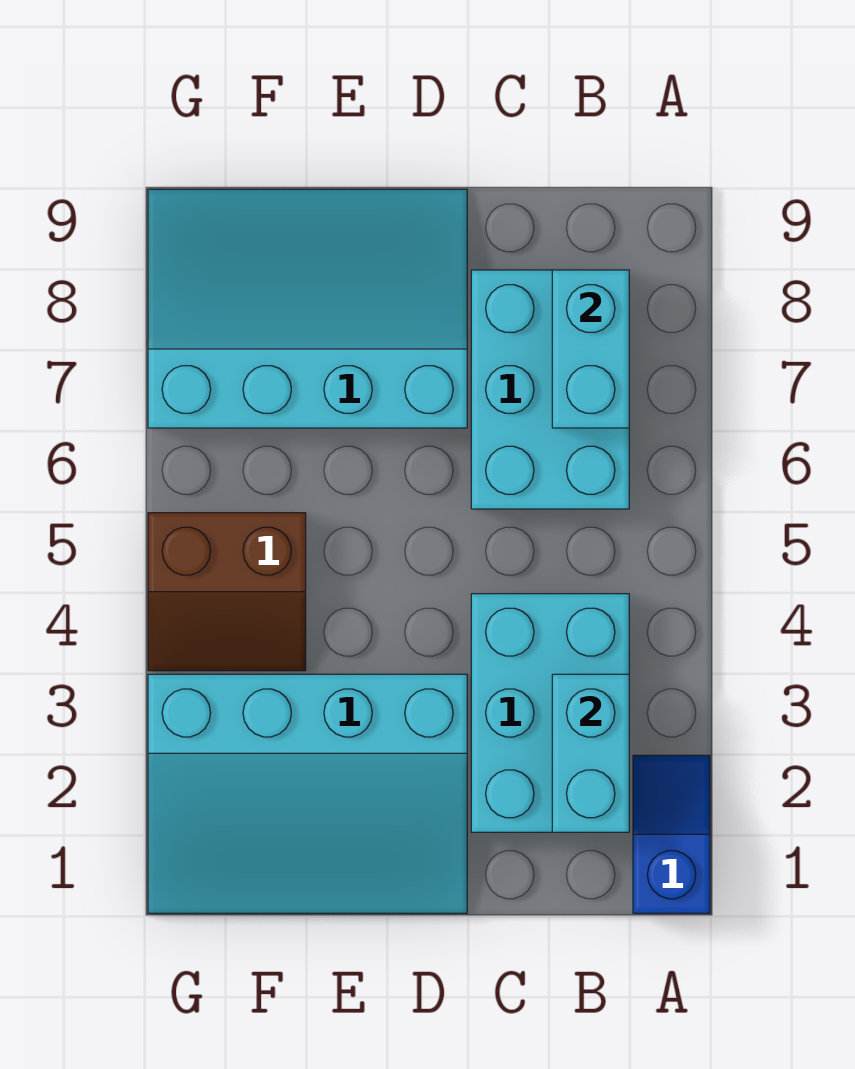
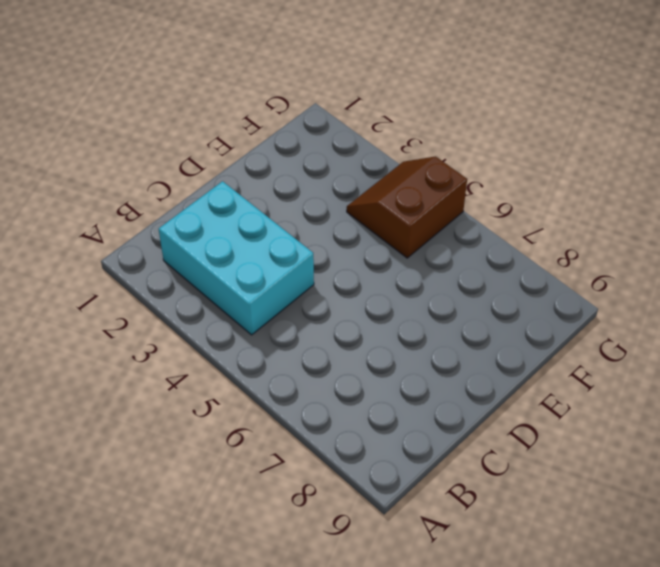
none -> blue slope A1:A2 level 1 top 1
none -> cyan brick B6:C8 level 1

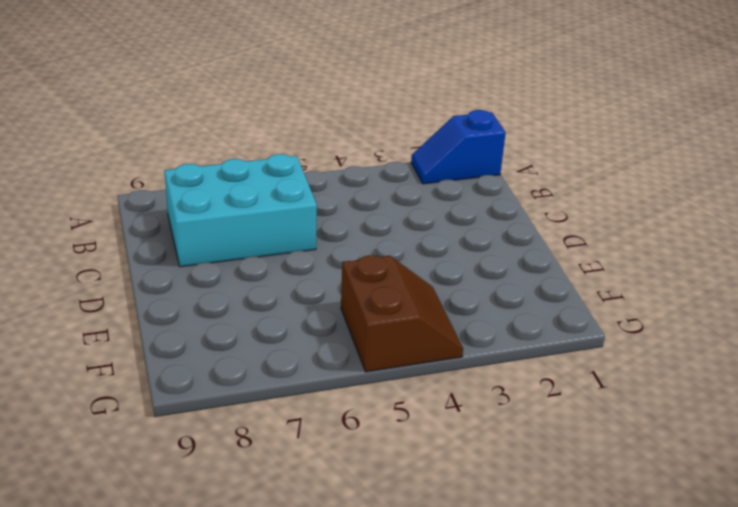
none -> cyan brick B2:C4 level 1
none -> cyan slope D1:G3 level 1 top 3

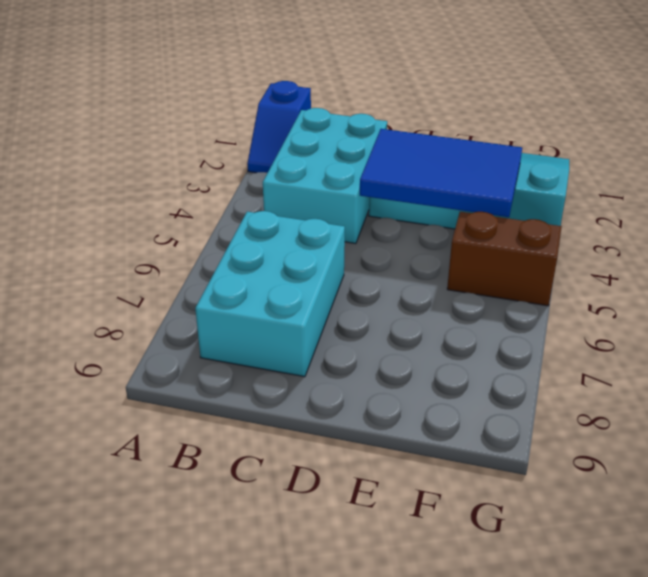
blue tile D3:F4 level 2 -> none
none -> cyan slope D7:G9 level 1 top 7
none -> cyan brick B2:B3 level 2

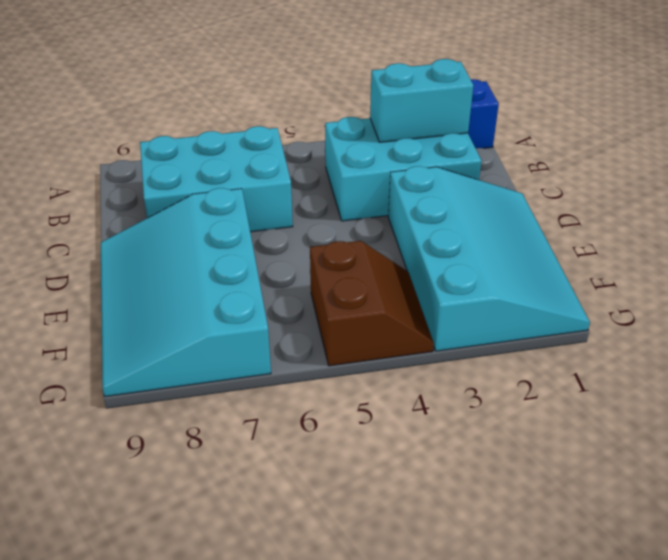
none -> cyan brick B7:B8 level 2

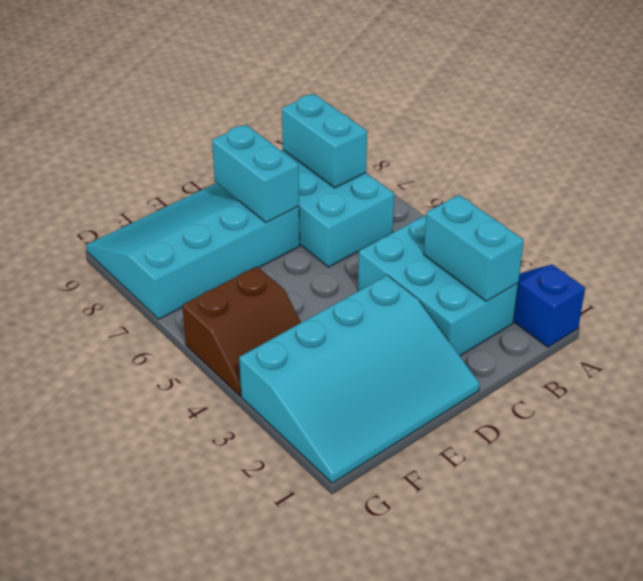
cyan brick D7:D8 level 2 -> none

